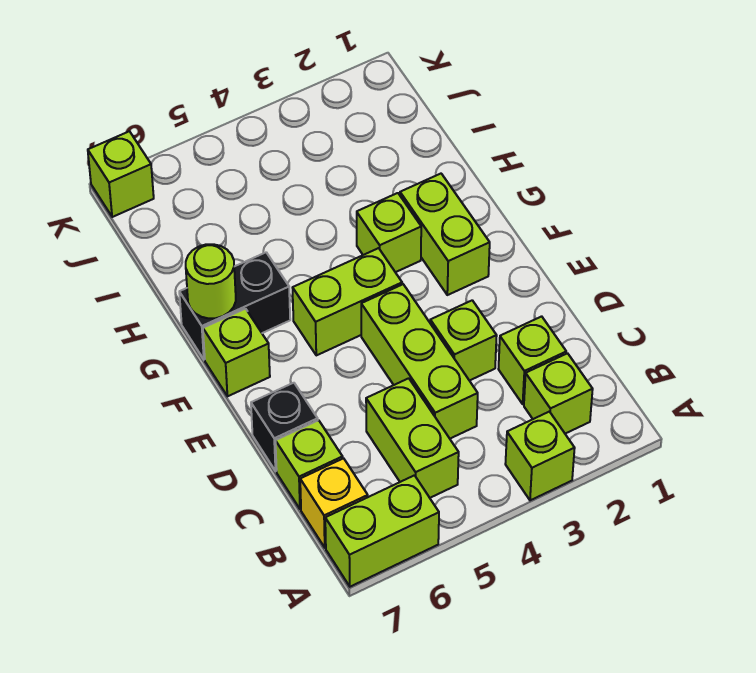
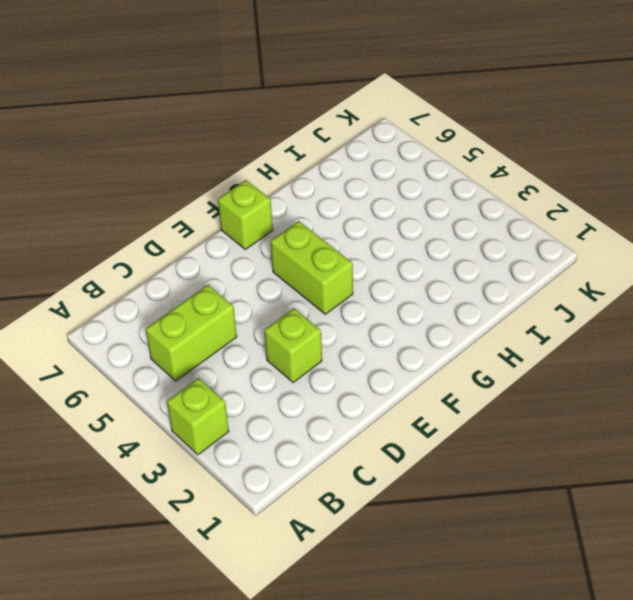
none -> lime brick A6:A7 level 1
none -> lime brick B2 level 1
none -> yellow brick B7 level 1

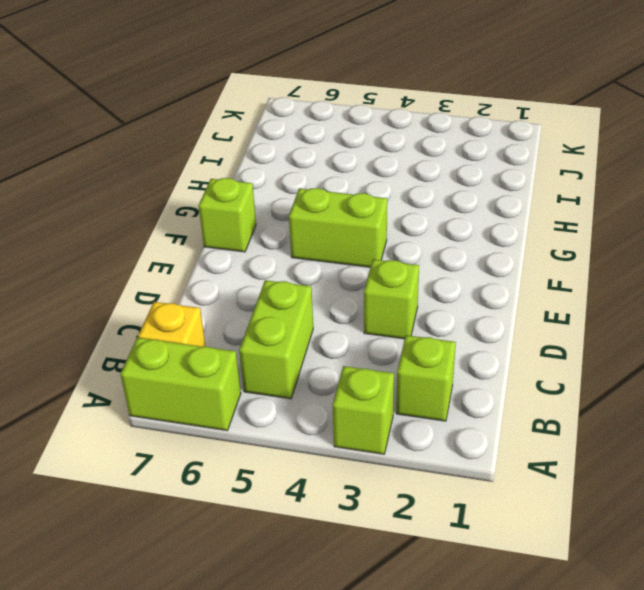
none -> lime brick C2 level 1
none -> lime brick C4:E4 level 1
none -> lime brick C7 level 1

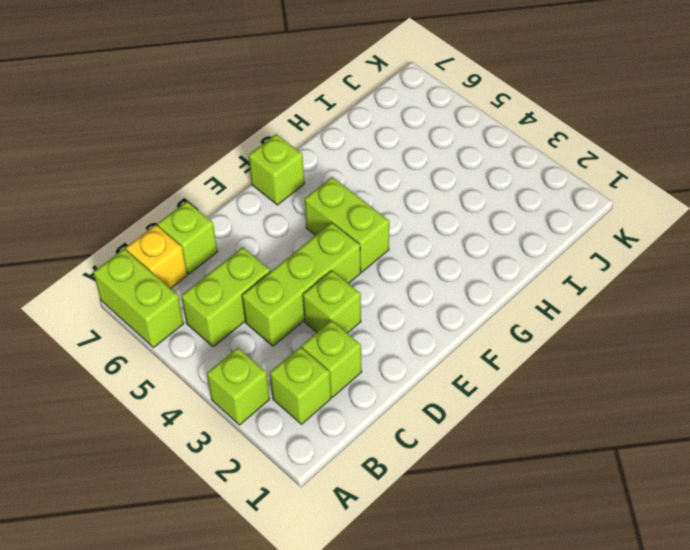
none -> black brick D7 level 1
none -> lime brick F2:G2 level 1
none -> lime brick G3 level 1

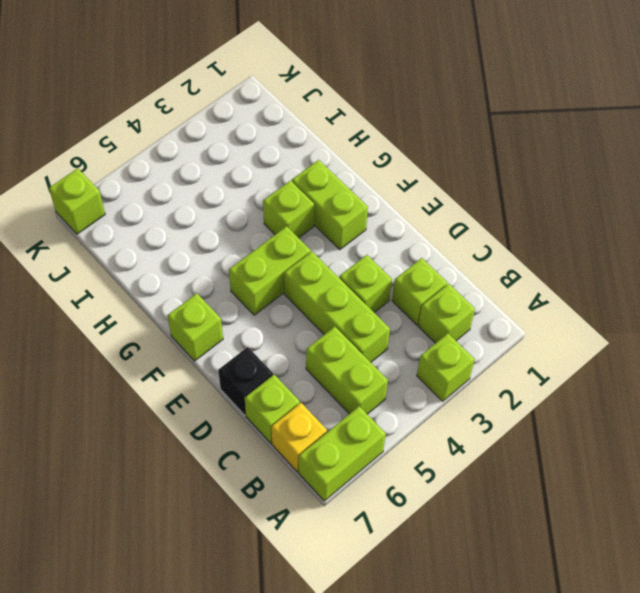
none -> black brick G6:G7 level 1
none -> lime round brick G7 level 2

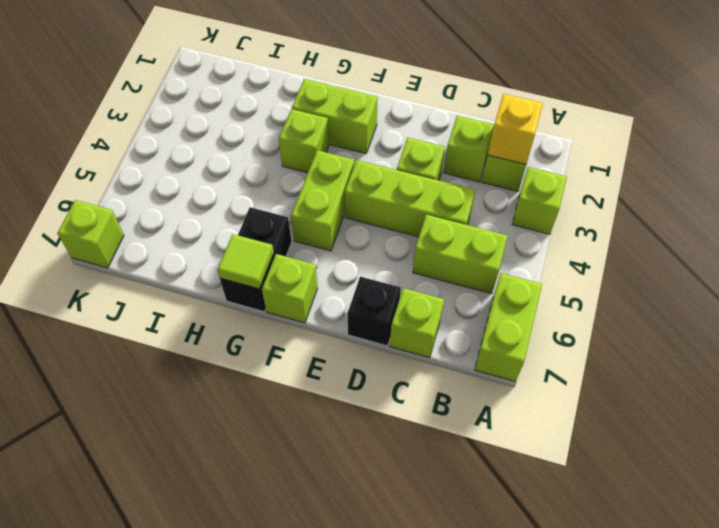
yellow brick B2 level 2 -> yellow brick B7 level 1
lime tile G7 level 2 -> lime round brick G7 level 2

